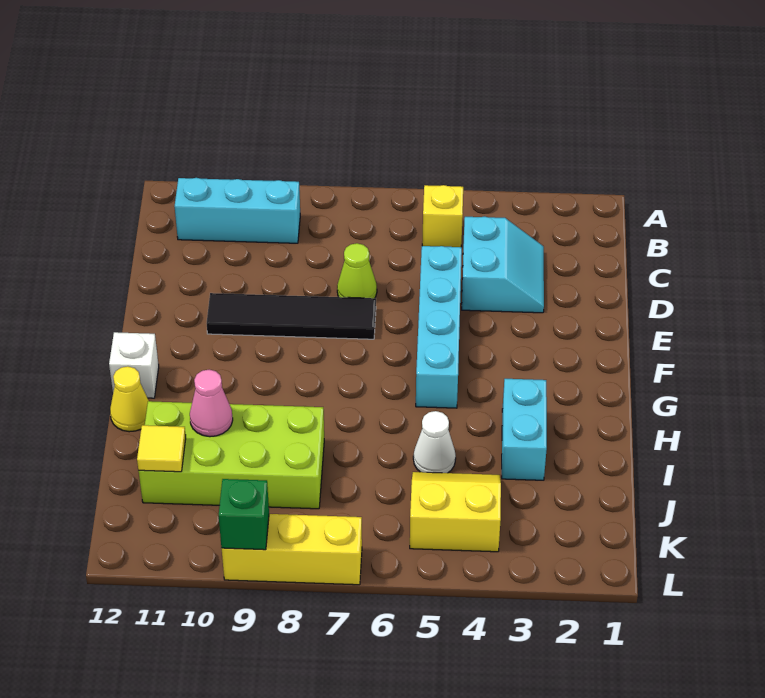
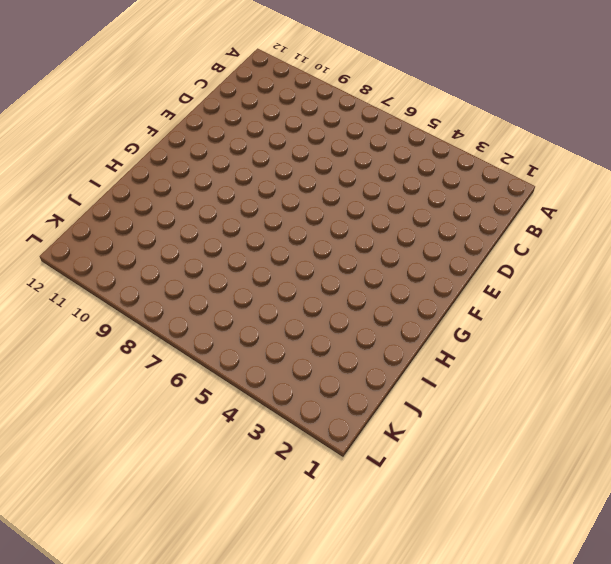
none -> yellow brick B5 level 1
none -> cyan brick B9:B11 level 1
none -> cyan slope C3:D4 level 1 top 4

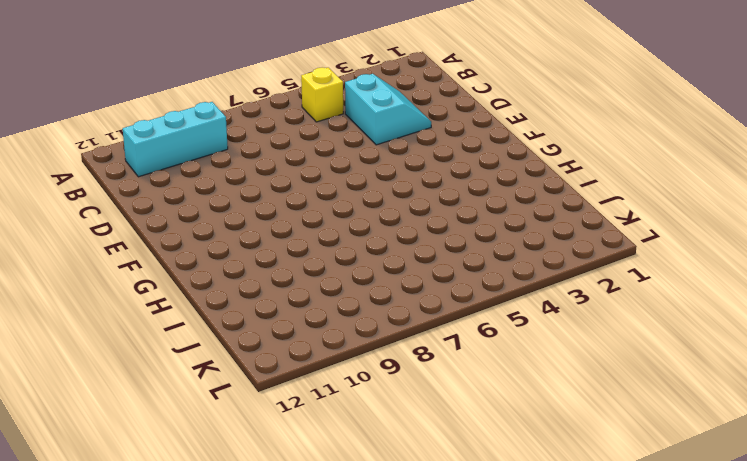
none -> cyan brick D5:G5 level 1
none -> lime cone D7 level 1
none -> black tile E7:E10 level 1

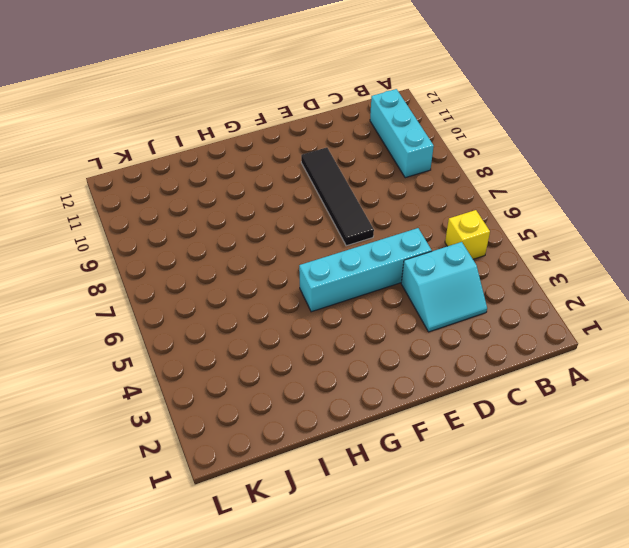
none -> lime cone D7 level 1
none -> white brick G12 level 1
none -> cyan brick H3:I3 level 1

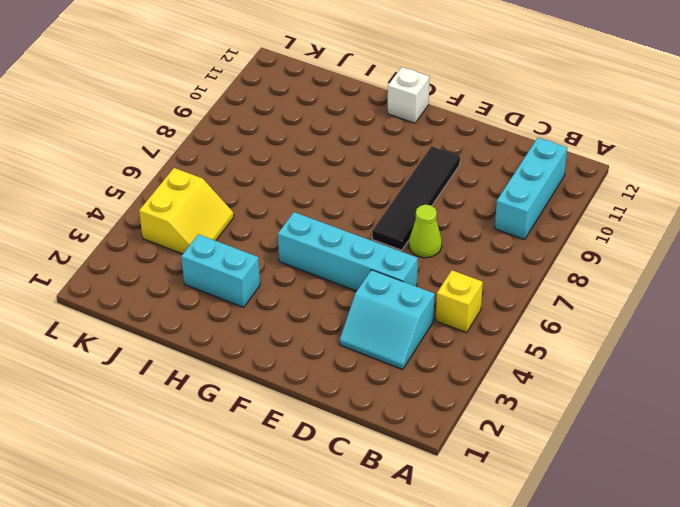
none -> yellow cone H12 level 1
none -> white cone I5 level 1
none -> lime brick I8:J11 level 1

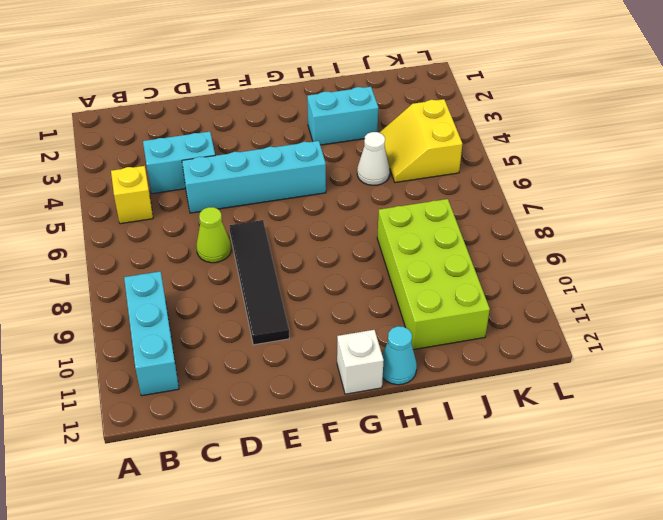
cyan cone H12 level 1 -> yellow cone H12 level 1
none -> yellow brick L7:L9 level 1
none -> pink cone I10 level 2
none -> yellow tile J11 level 2

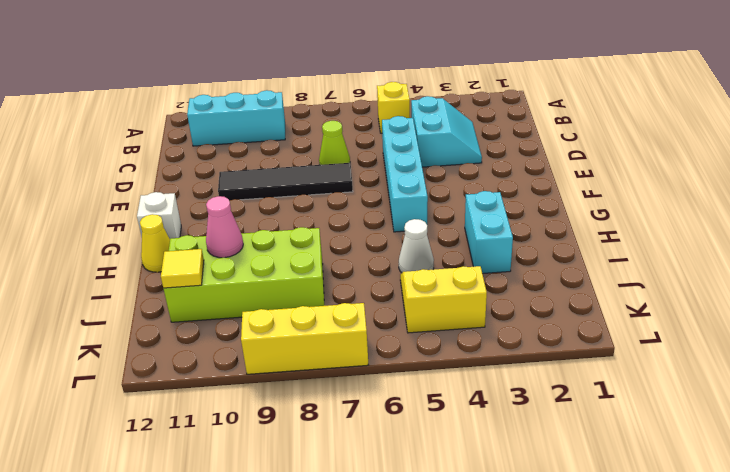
none -> green brick L9 level 2

